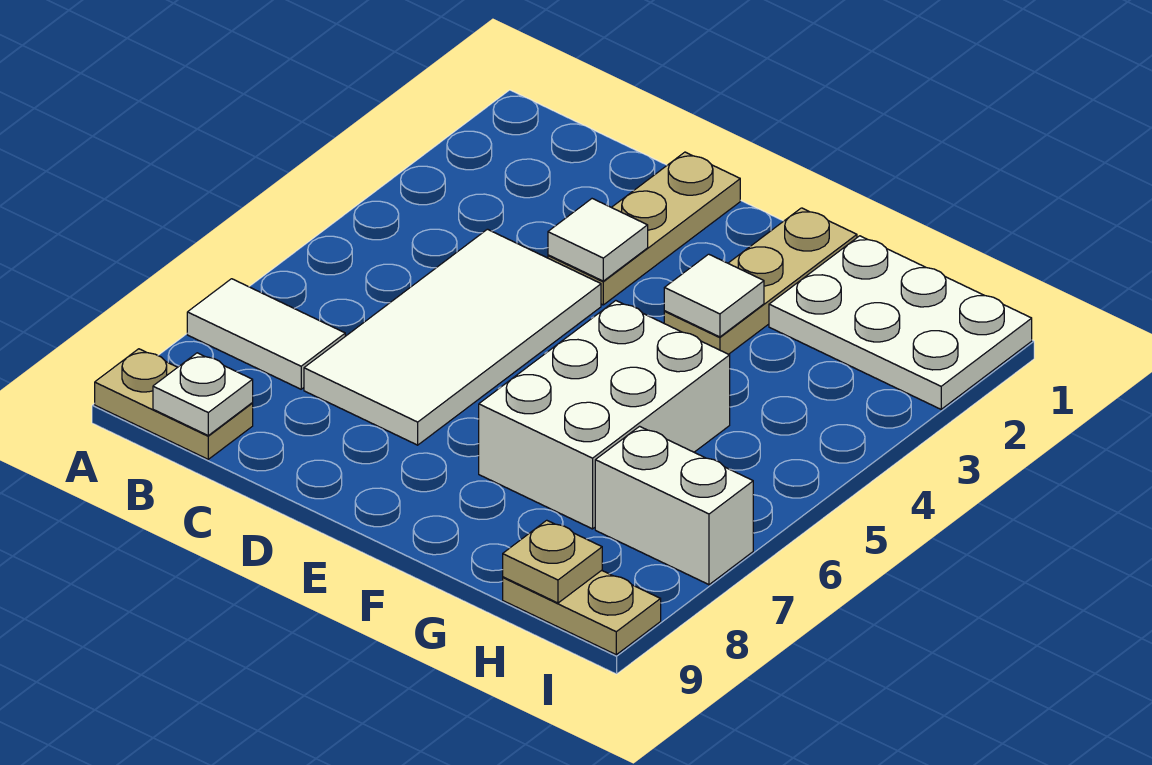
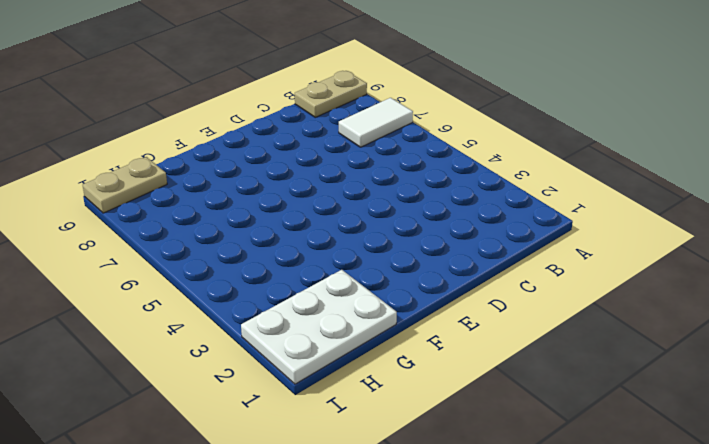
none -> white tile C4:D7 level 1
none -> tan plate D1:D3 level 1
none -> tan plate F1:F3 level 1

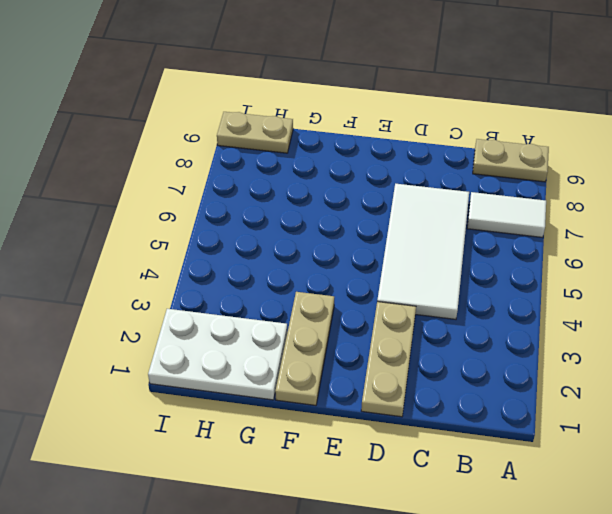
none -> white brick F5:G7 level 1
none -> white brick H7:I7 level 1
none -> white plate B9 level 2

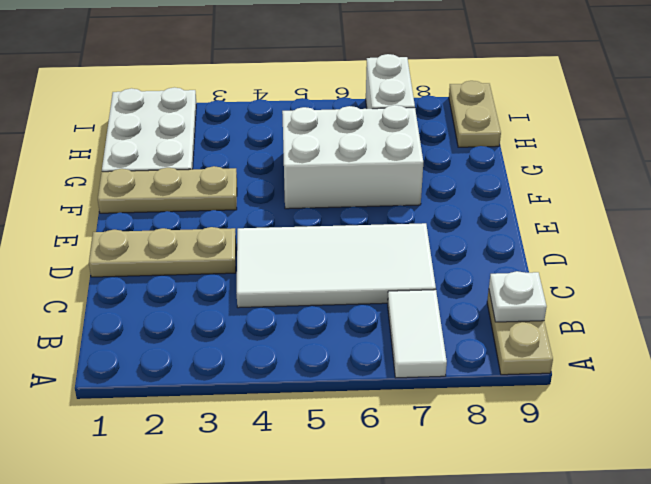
none -> white tile D3 level 2
none -> white tile F3 level 2
none -> tan plate H9 level 2

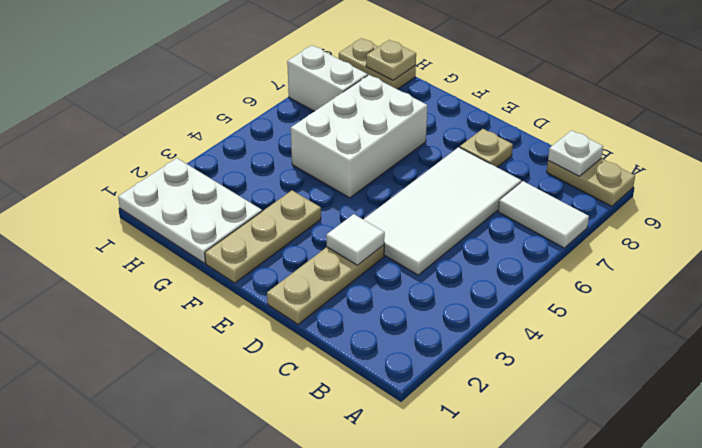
tan plate D8 level 1 -> none
none -> white tile F3 level 2

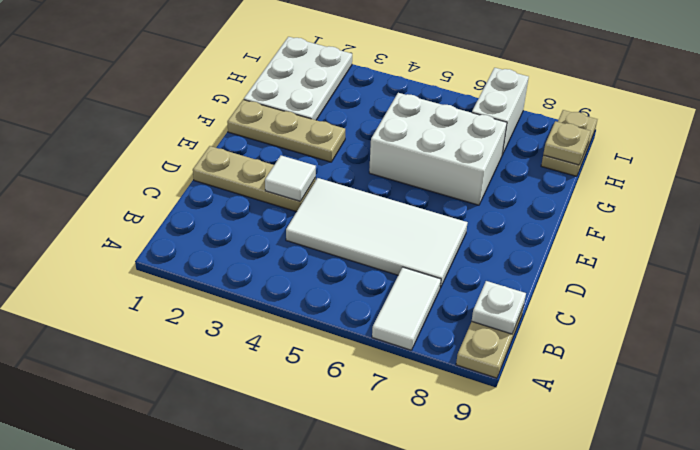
none -> white tile F3 level 2

